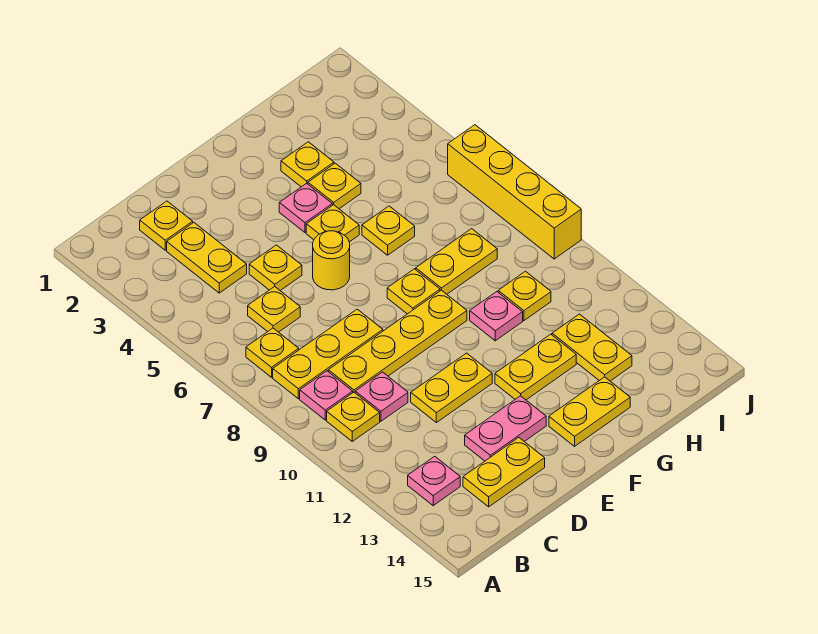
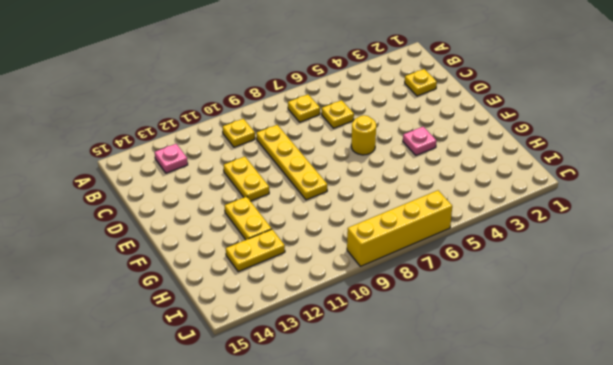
none -> yellow plate B8:D8 level 1
none -> pink plate B9 level 1
none -> yellow plate C3:C4 level 1

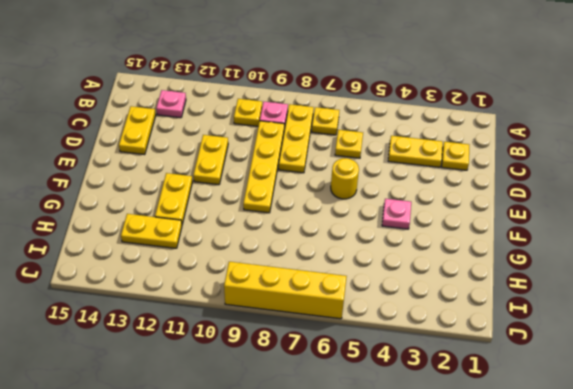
none -> pink plate C10 level 1
none -> yellow plate D5 level 1
none -> pink plate D13:E13 level 1

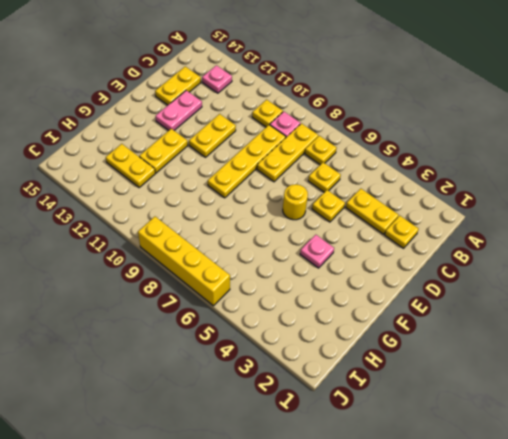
none -> pink plate C10 level 1
none -> yellow plate F5 level 1
none -> yellow plate F8 level 1

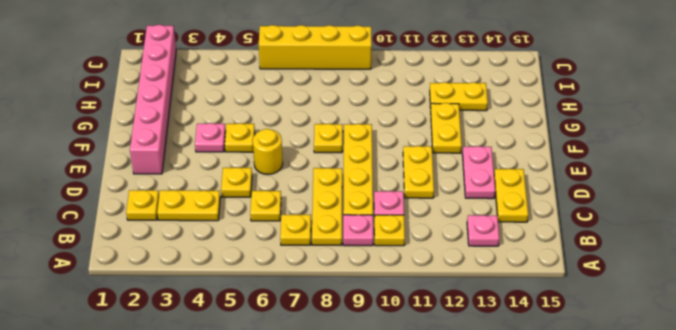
pink brick E2:J2 level 1 -> none
none -> yellow plate F14:G14 level 1
none -> yellow plate G3 level 1
none -> yellow plate G4 level 1

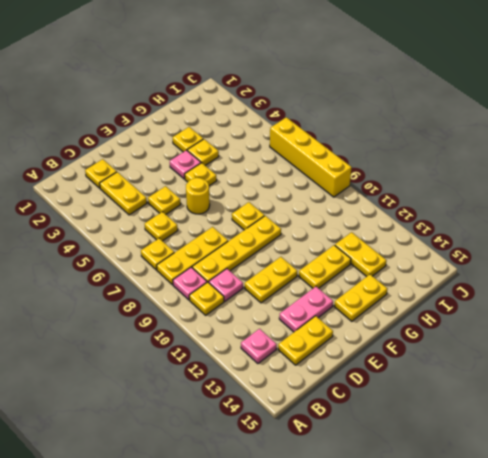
none -> yellow plate G6 level 1
none -> yellow plate G8:H8 level 1
none -> pink plate G10 level 1

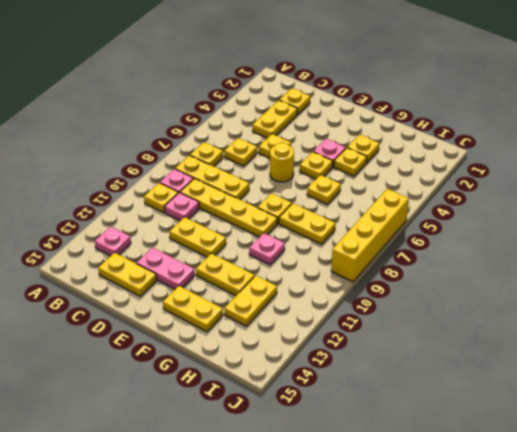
none -> yellow plate H10 level 1

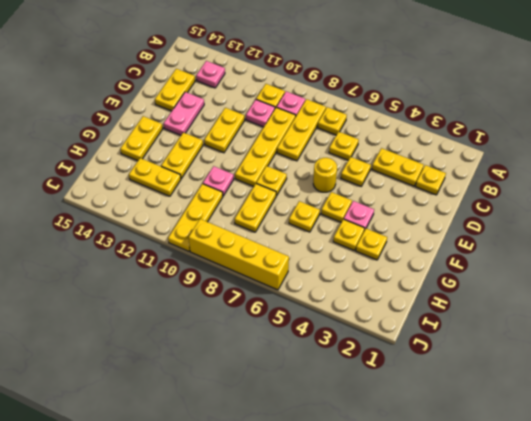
yellow plate H10:J10 level 1 -> yellow plate H10 level 1

